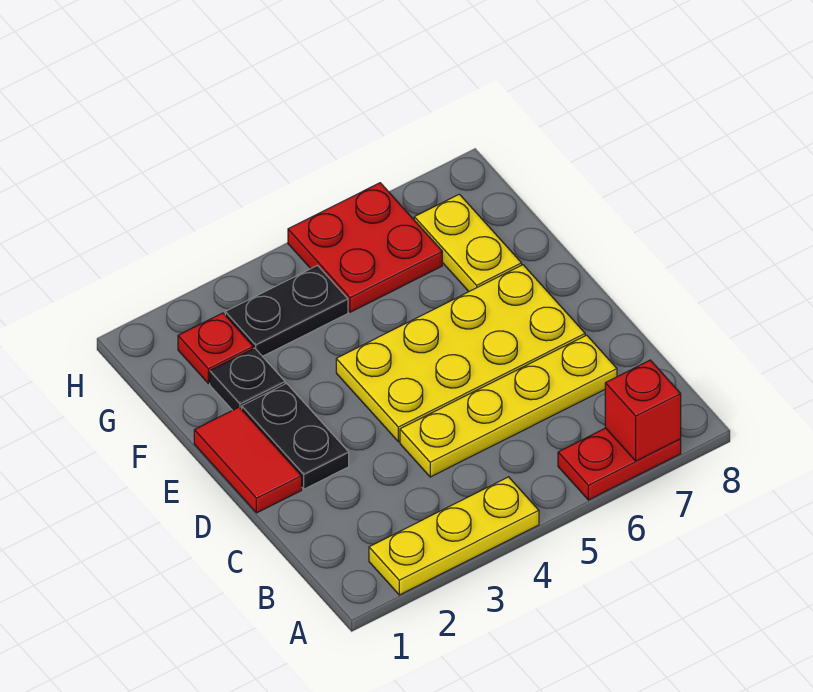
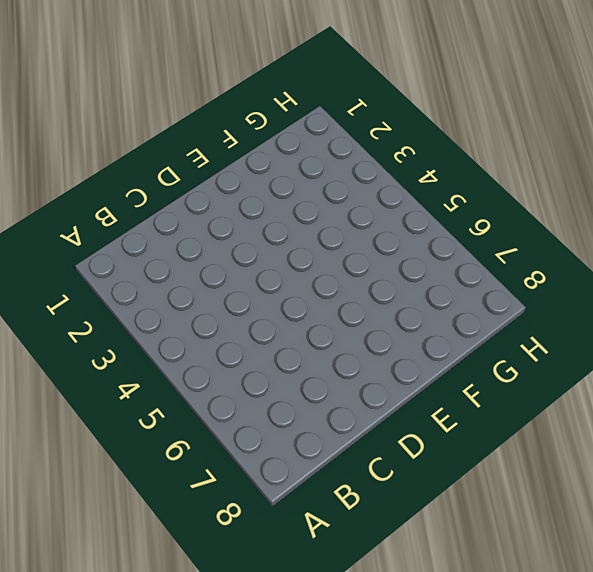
none -> yellow plate A2:A4 level 1
none -> red plate A6:A7 level 1
none -> yellow plate C4:C7 level 1

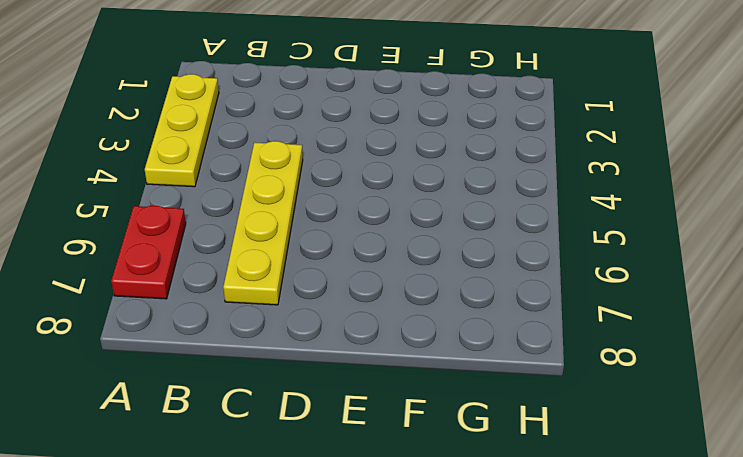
none -> red tile D1:E1 level 1
none -> black plate D2:E2 level 1
none -> yellow plate D4:E7 level 1

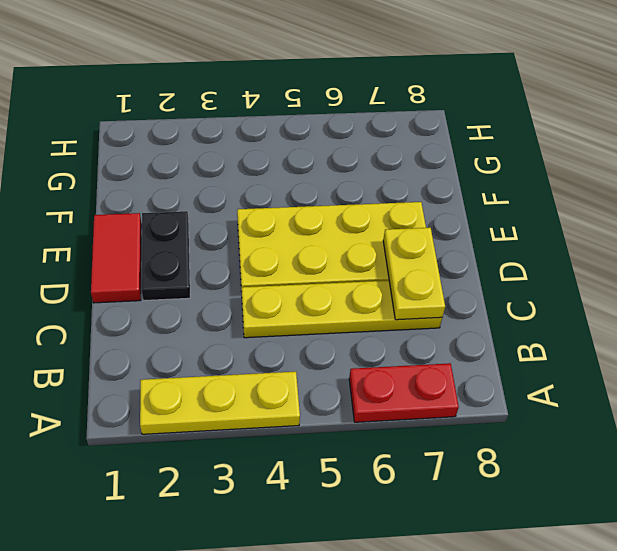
yellow plate C7:D7 level 2 -> yellow plate F7:G7 level 1
none -> black plate F2 level 1
none -> red plate G2 level 1
none -> black plate G3:G4 level 1

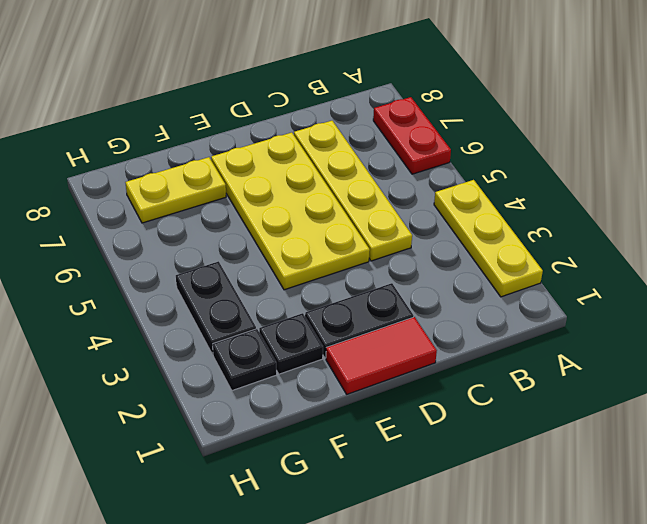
black plate G2 level 1 -> red plate G2 level 1
none -> red plate G5:H6 level 1
none -> red brick A7 level 2

